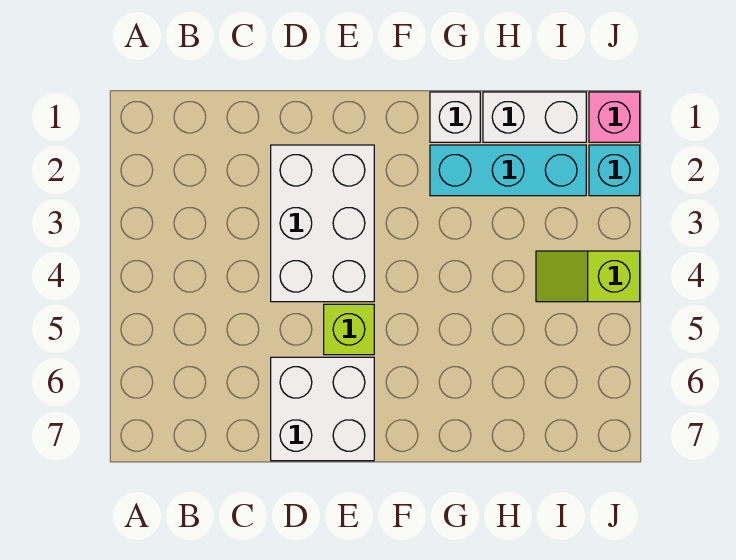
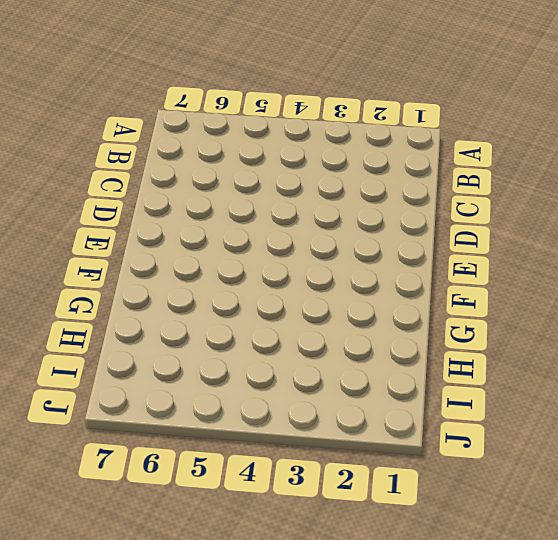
none -> white brick D2:E4 level 1
none -> white brick D6:E7 level 1

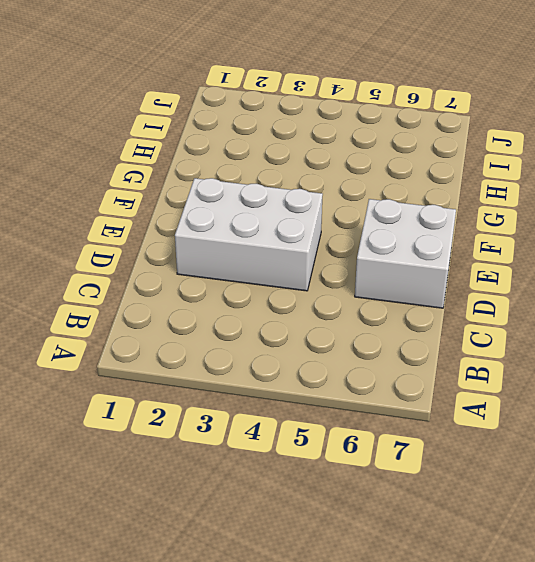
none -> lime brick E5 level 1
none -> white brick G1 level 1

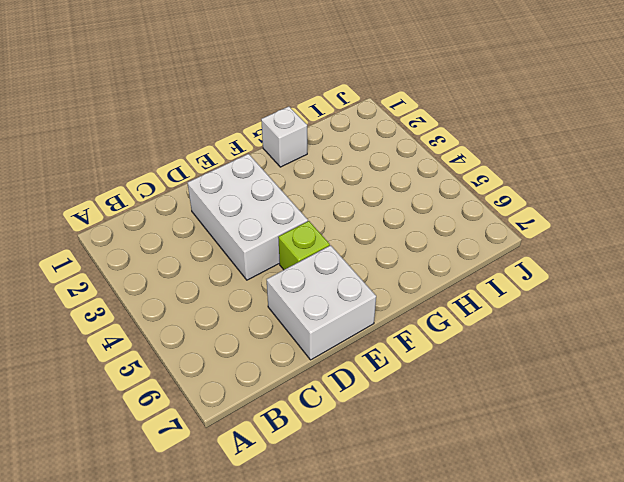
none -> cyan brick G2:I2 level 1
none -> white brick H1:I1 level 1

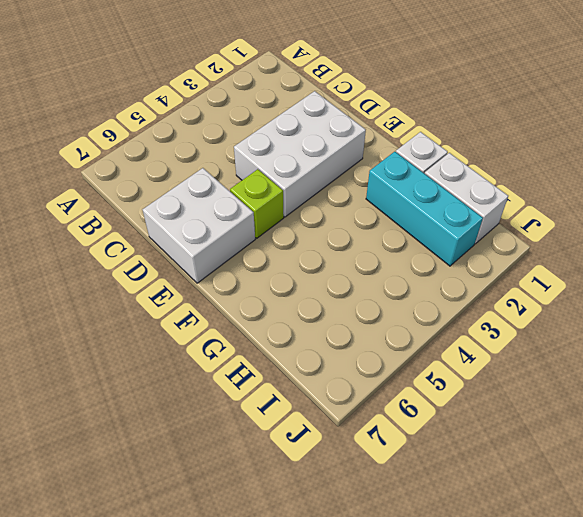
none -> lime slope I4:J4 level 1 top J
none -> pink brick J1 level 1

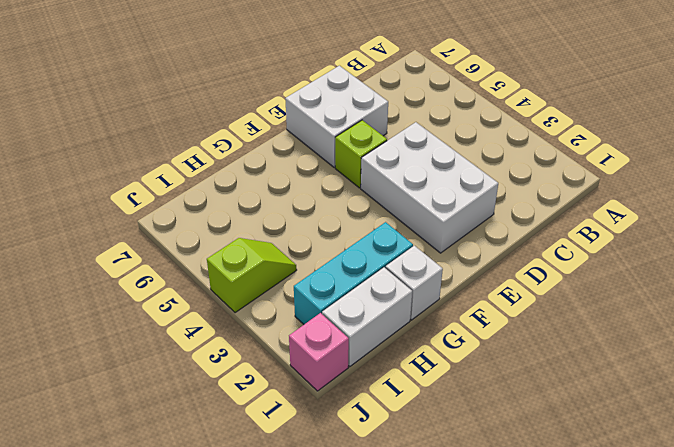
none -> cyan brick J2 level 1

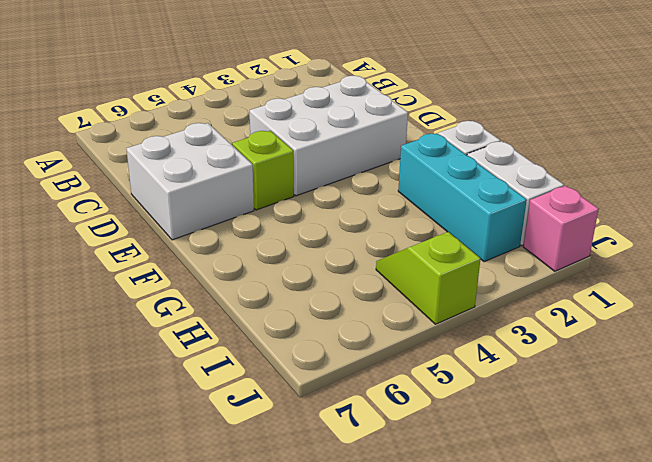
none -> cyan brick J2 level 1

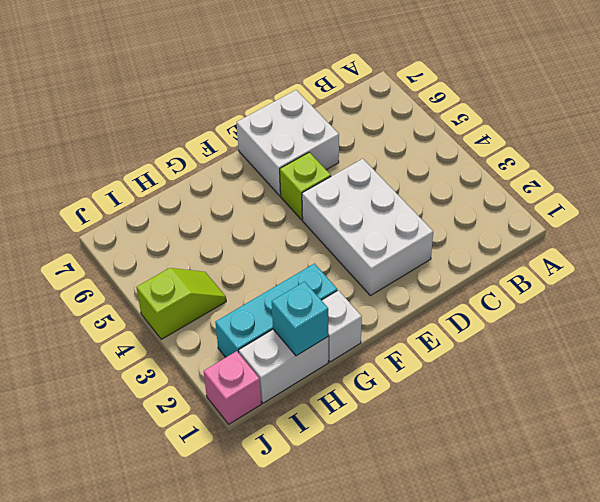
cyan brick H1 level 2 -> cyan brick J2 level 1

